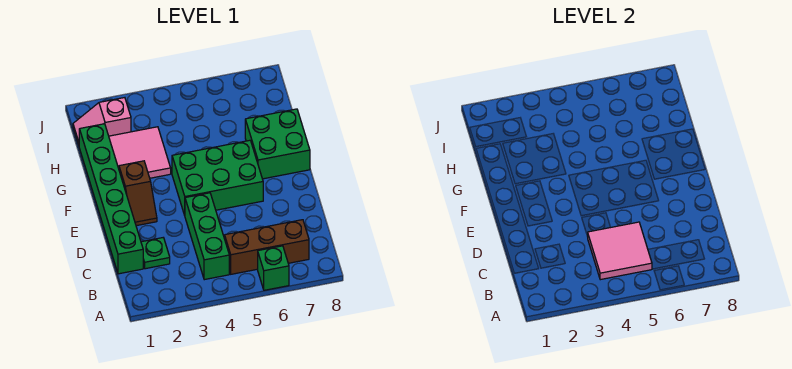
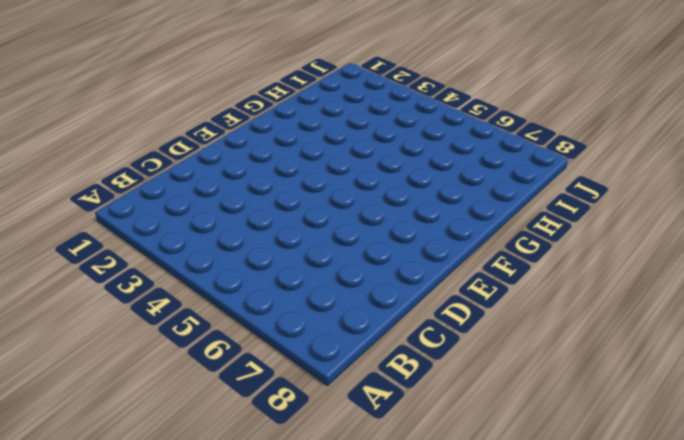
none -> green brick A6 level 1
none -> green brick B4:D4 level 1

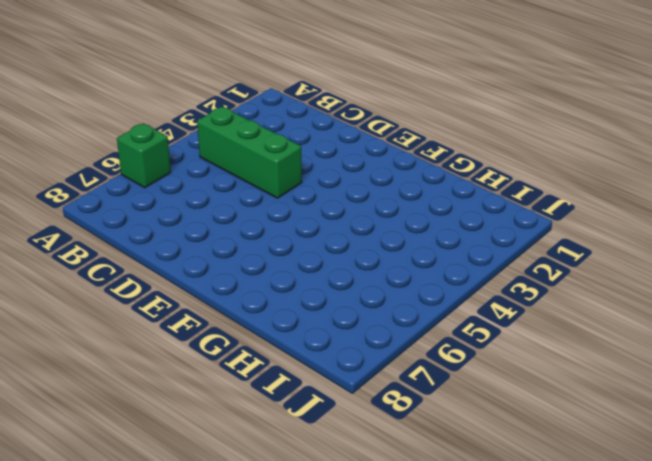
none -> brown brick B5:B7 level 1
none -> green brick C1:H1 level 1

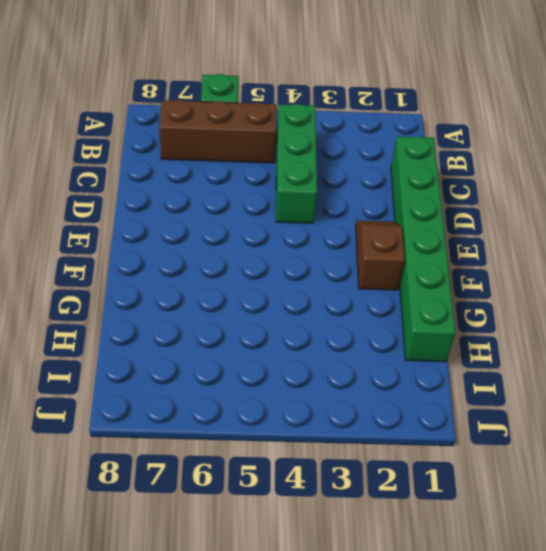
none -> green plate C2 level 1
none -> green brick E4:F6 level 1

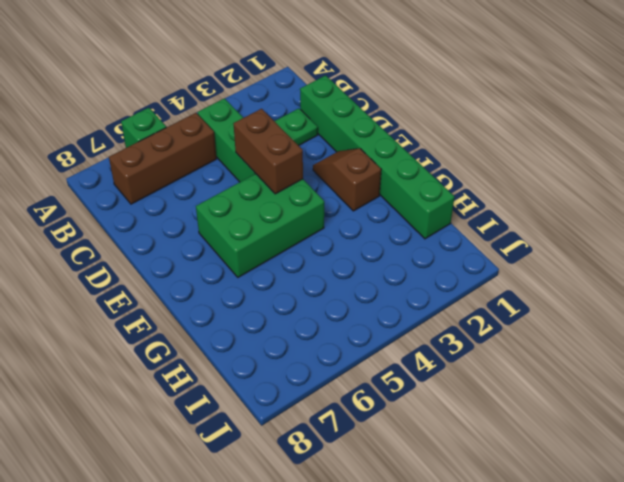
brown brick D4:E4 level 2 -> none
none -> green brick F7:G8 level 1
none -> pink tile G2:H3 level 1

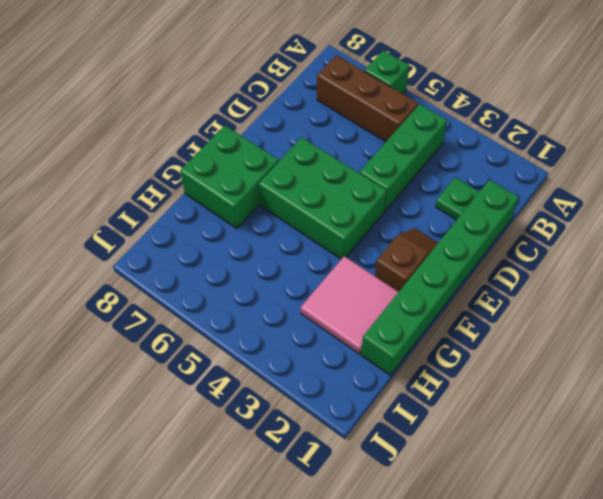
none -> pink slope I1:I2 level 1 top 2
none -> pink tile B4:C5 level 2

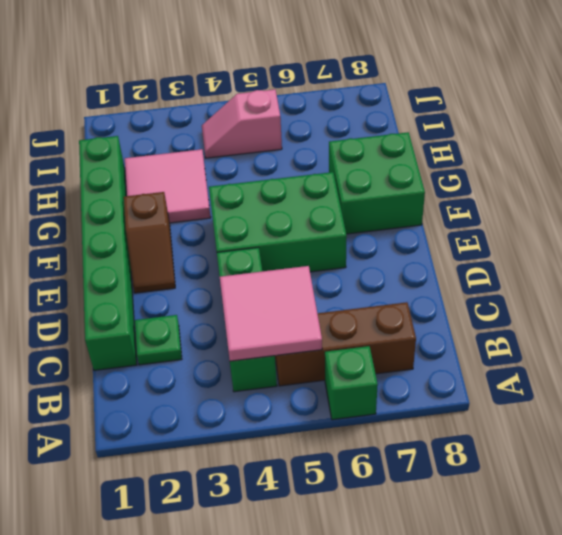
pink slope I4:I5 level 1 top 5 -> pink slope I1:I2 level 1 top 2

